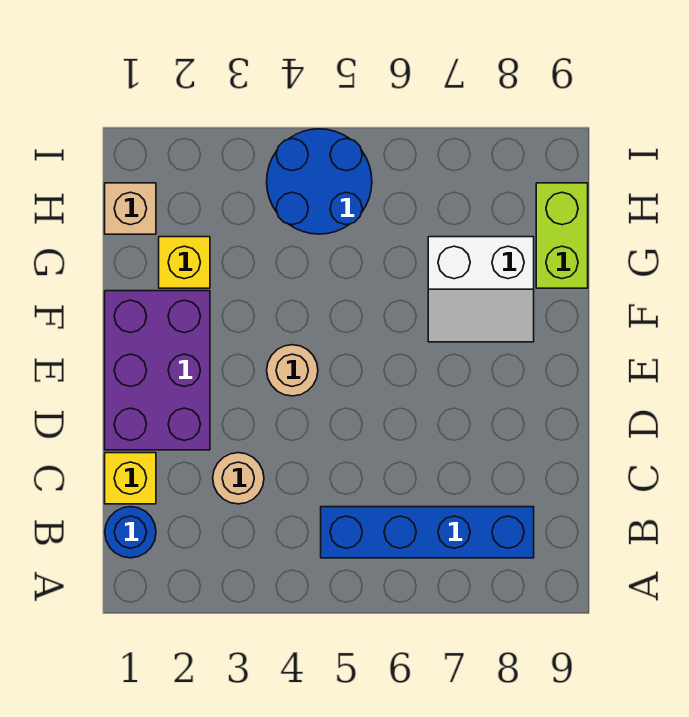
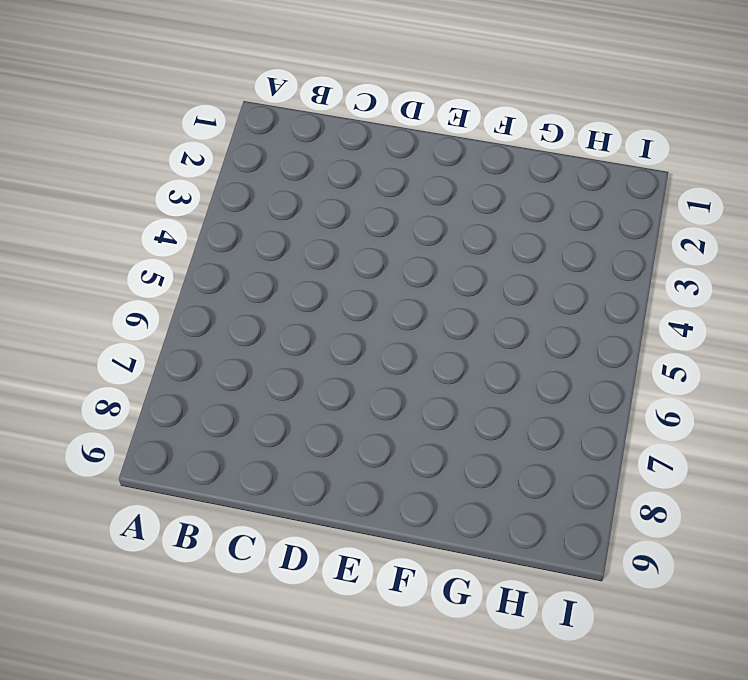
none -> blue round brick B1 level 1
none -> blue brick B5:B8 level 1

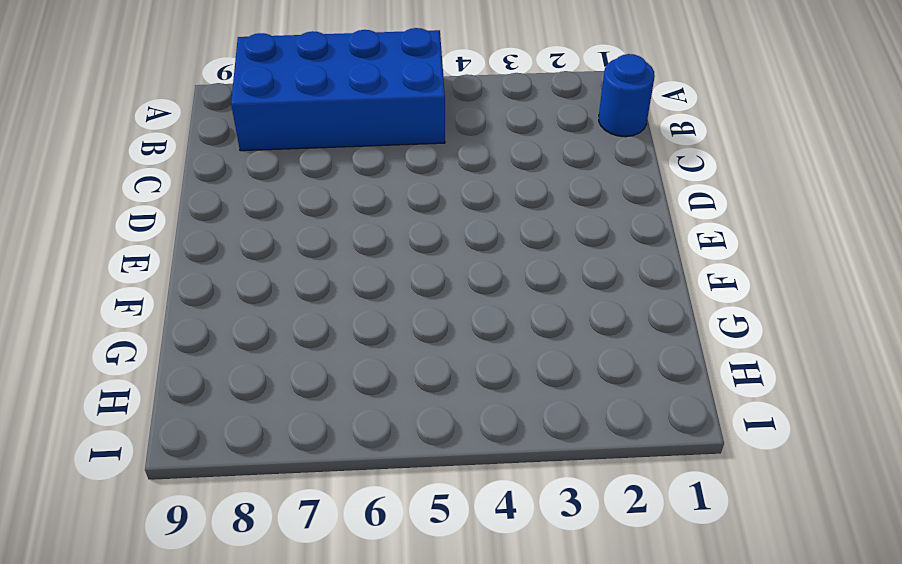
blue brick A5:B8 level 1 -> blue brick B5:B8 level 1
none -> yellow brick C1 level 1
none -> tan round brick C3 level 1

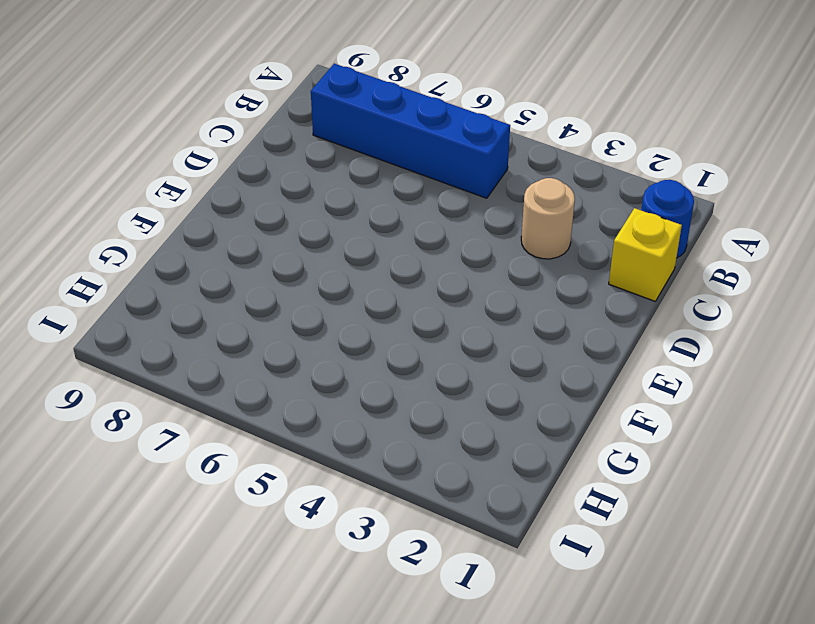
none -> purple brick D1:F2 level 1
none -> tan round brick E4 level 1

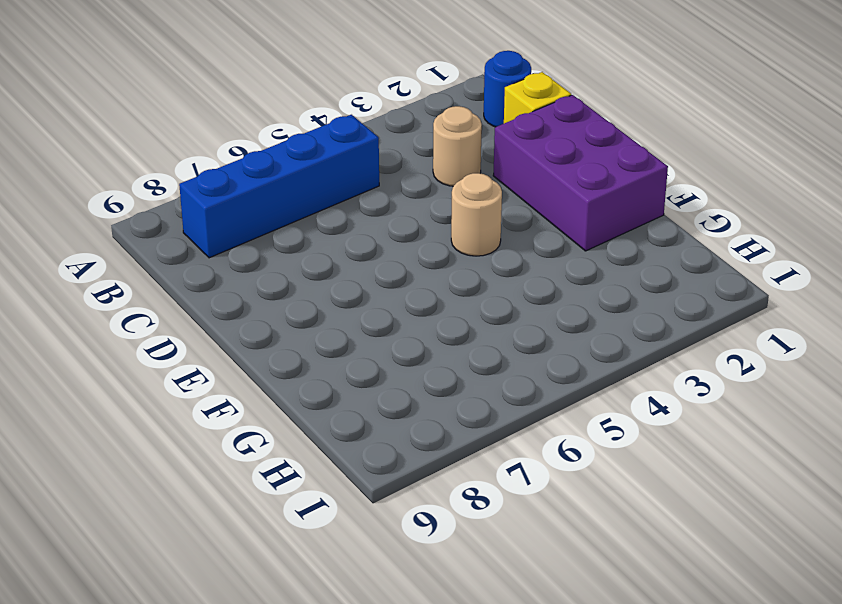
none -> white slope F7:G8 level 1 top G
none -> yellow brick G2 level 1

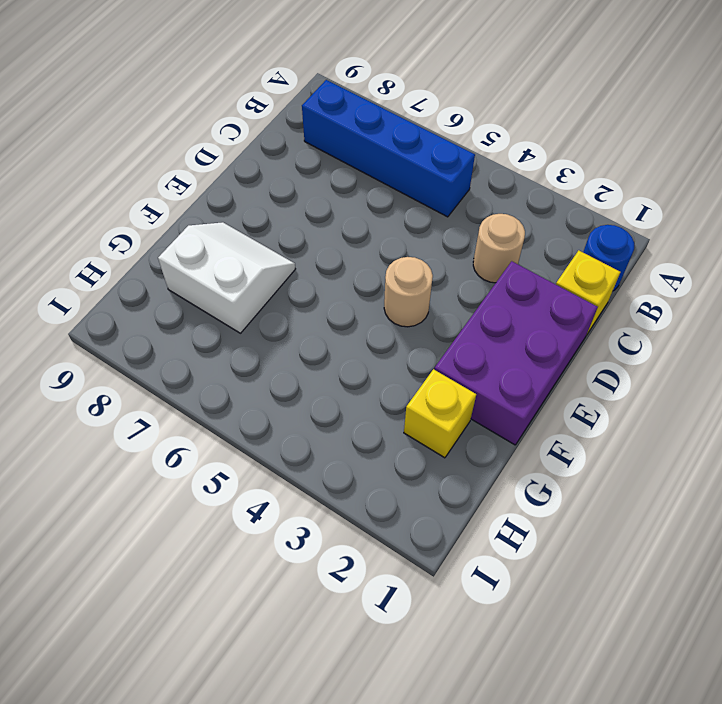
none -> lime brick G9:H9 level 1
none -> tan brick H1 level 1

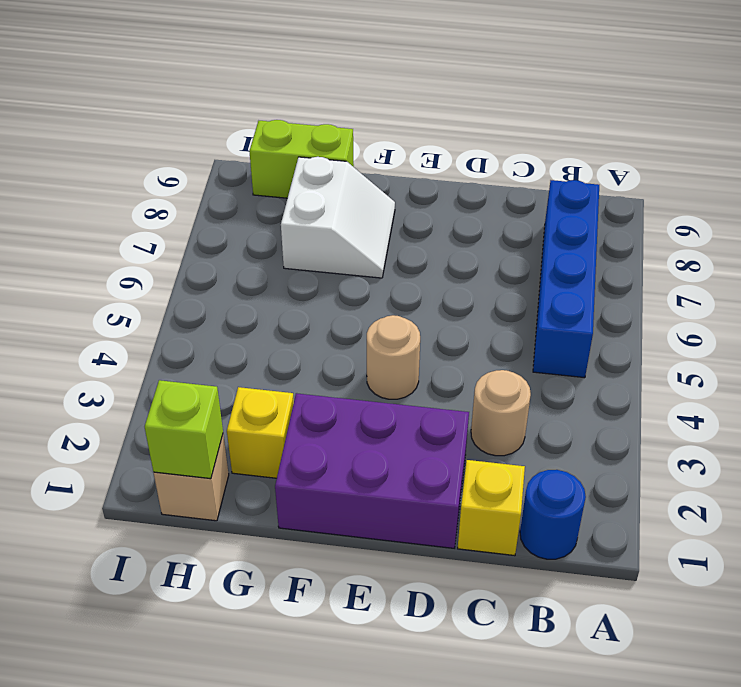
lime brick H1 level 2 -> none
none -> blue round brick H4:I5 level 1

